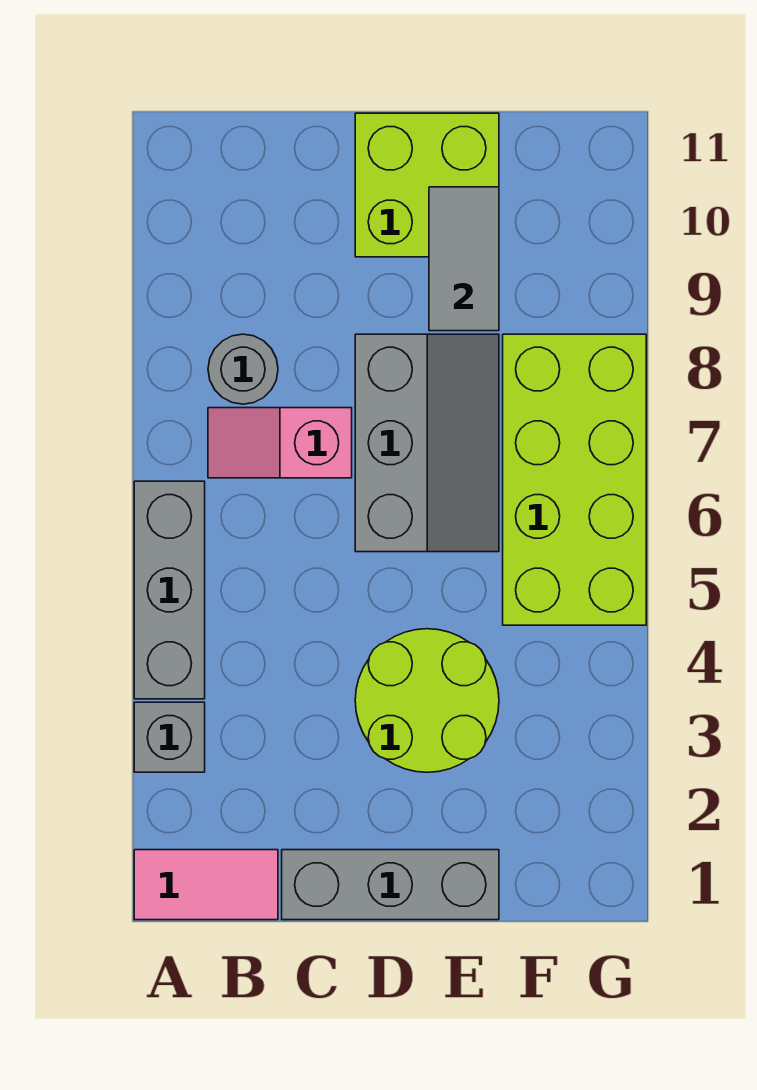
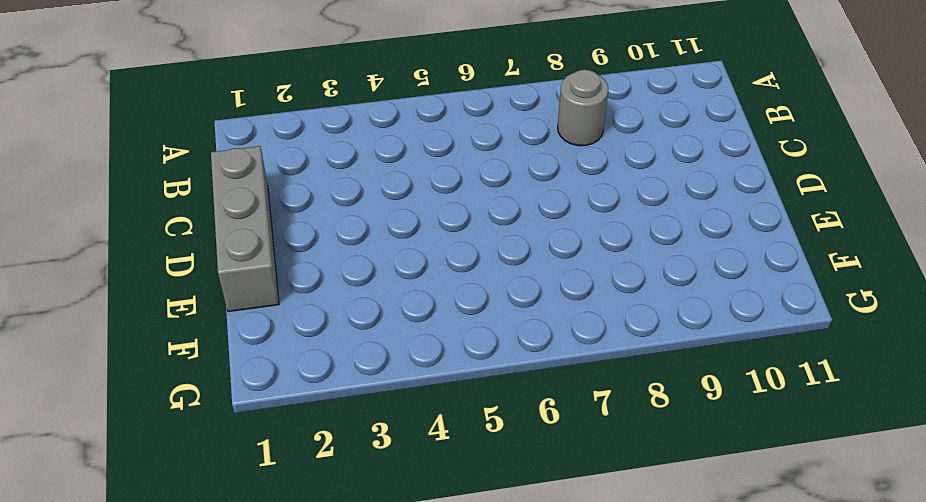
none -> pink tile A1:B1 level 1
none -> grey brick A3 level 1

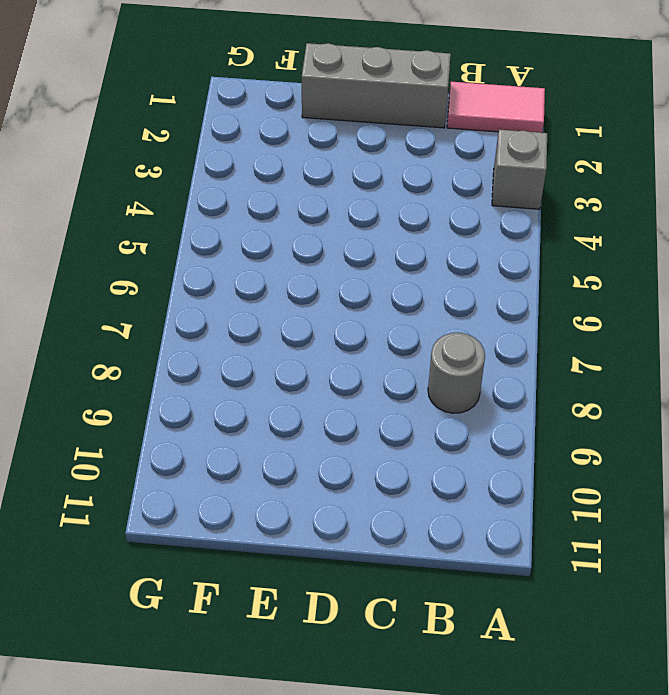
none -> grey brick A4:A6 level 1
none -> pink slope B7:C7 level 1 top C

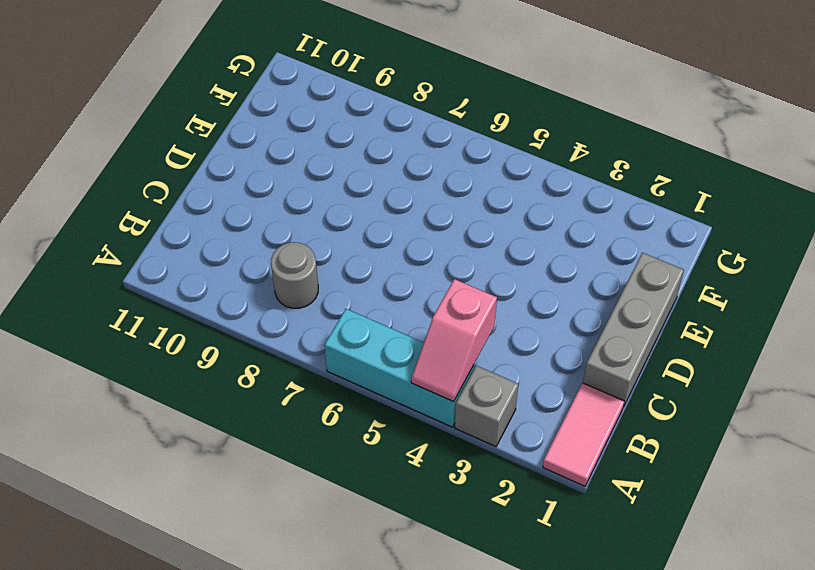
cyan brick A4:A6 level 1 -> grey brick A4:A6 level 1
pink slope A4:B4 level 2 top B -> pink slope B7:C7 level 1 top C
none -> lime round brick D3:E4 level 1
none -> grey slope D6:E8 level 1 top D

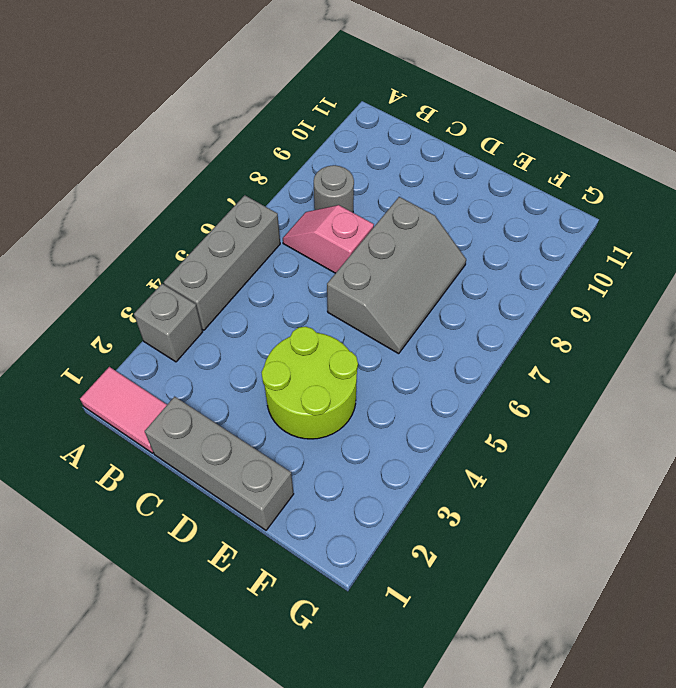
none -> lime brick D10:E11 level 1
none -> lime brick F5:G8 level 1

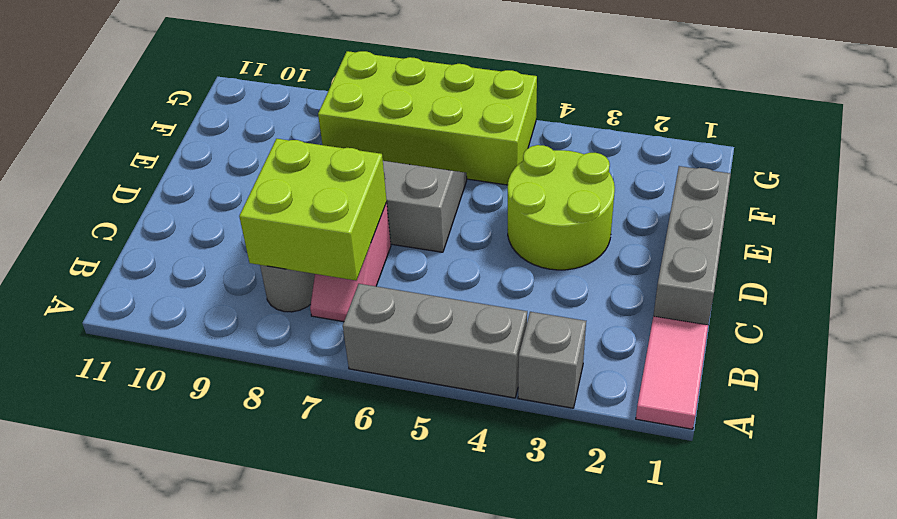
lime brick B7:C8 level 2 -> lime brick D10:E11 level 1
none -> grey tile E9:E10 level 2

